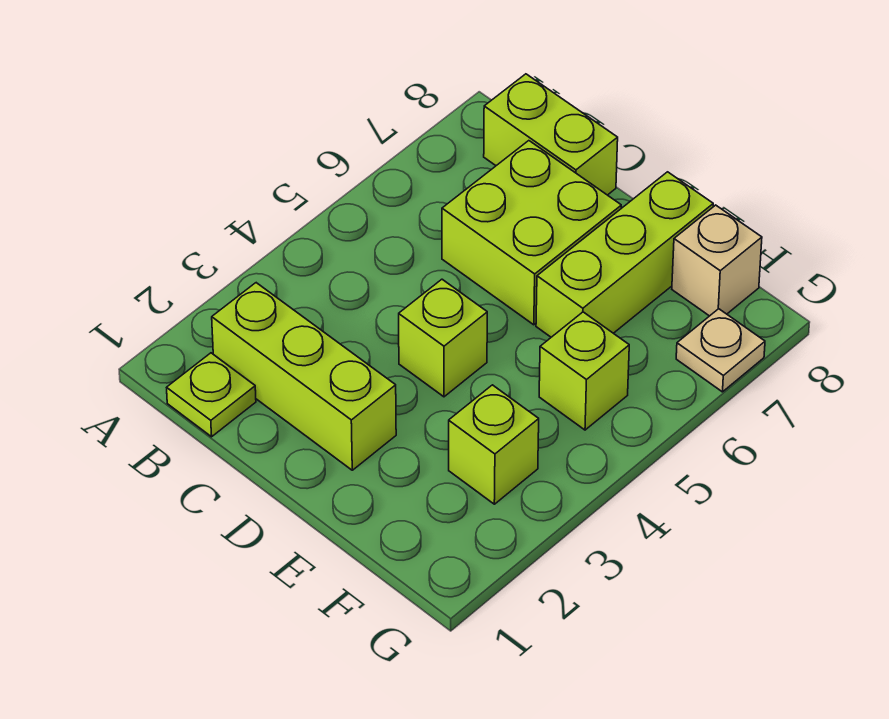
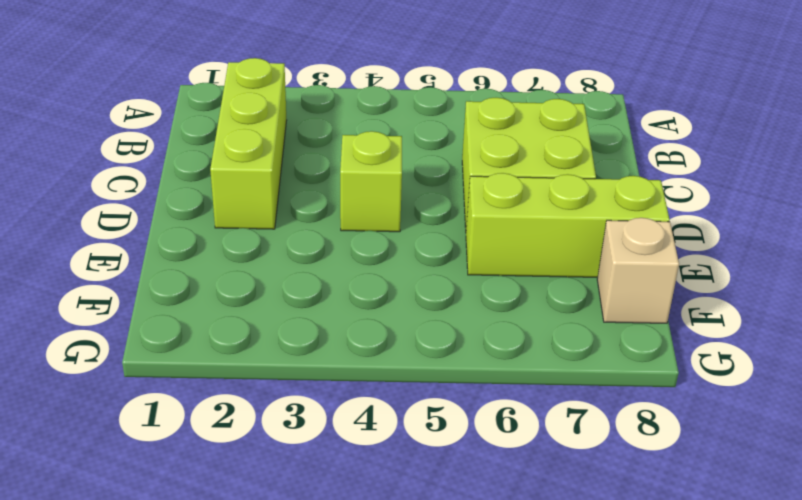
none -> lime plate B1 level 1
none -> lime brick B8:C8 level 1

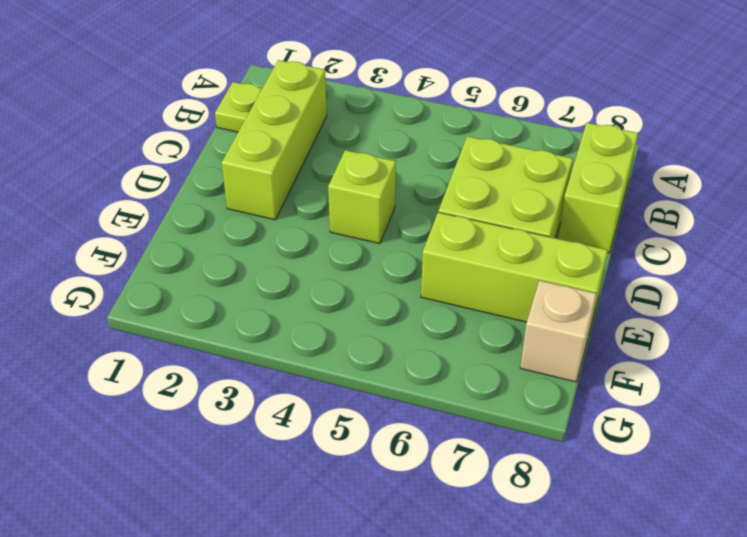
none -> lime brick F3 level 1
none -> lime brick F5 level 1

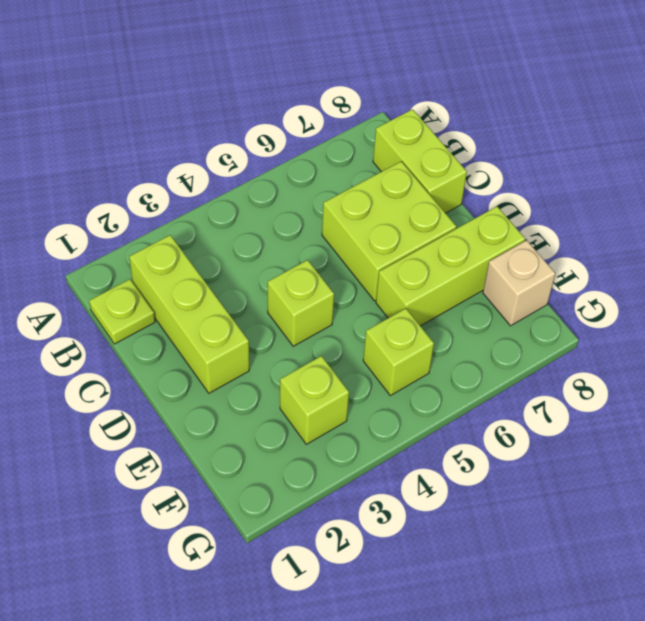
none -> tan plate G7 level 1

